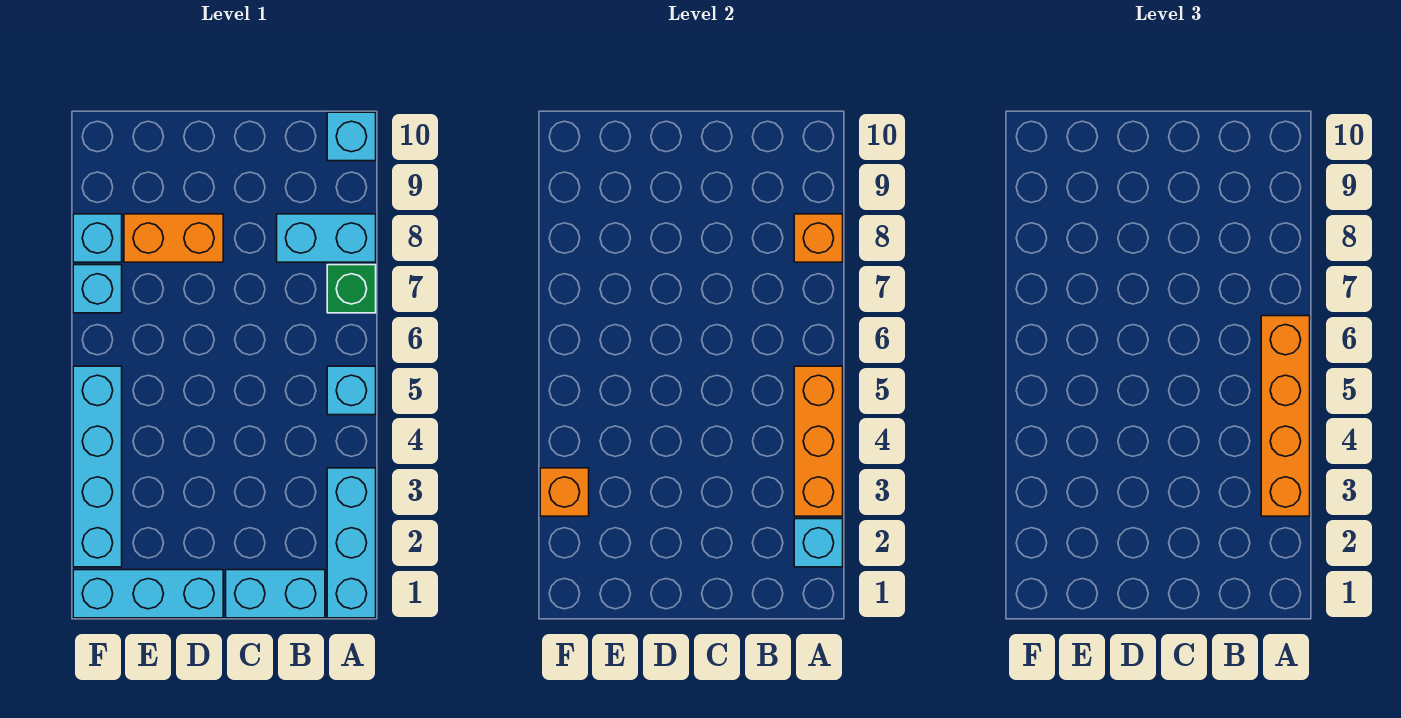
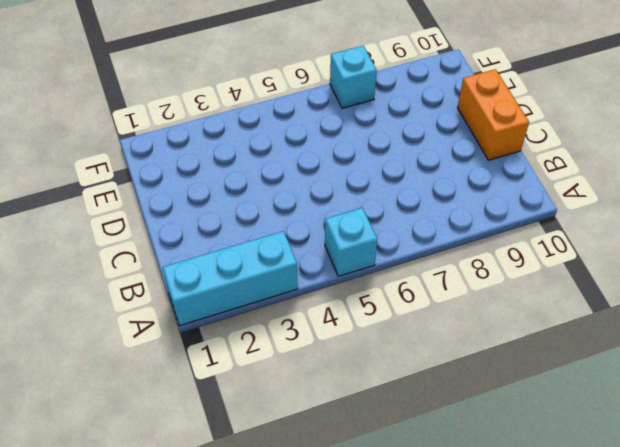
orange brick C10:D10 level 1 -> orange brick D8:E8 level 1
none -> green brick A7 level 1
none -> cyan brick A8:B8 level 1
none -> cyan brick A10 level 1

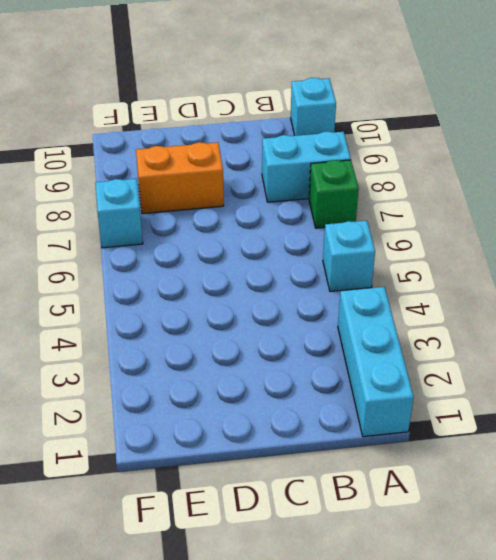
none -> cyan brick B1:C1 level 1
none -> cyan brick D1:F1 level 1
none -> cyan brick F2:F5 level 1

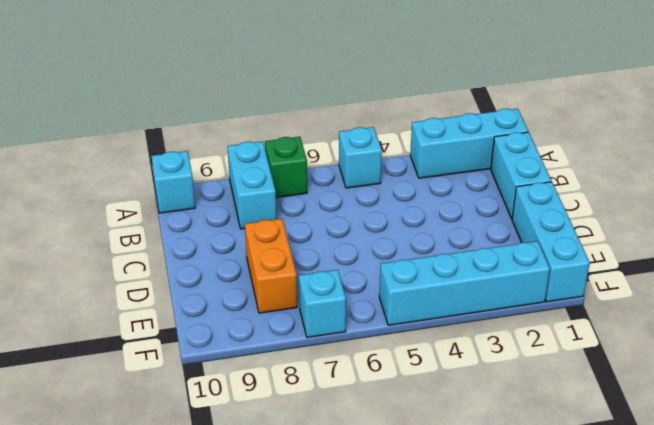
none -> cyan brick F8 level 1
none -> cyan brick A2 level 2
none -> orange brick A3:A5 level 2

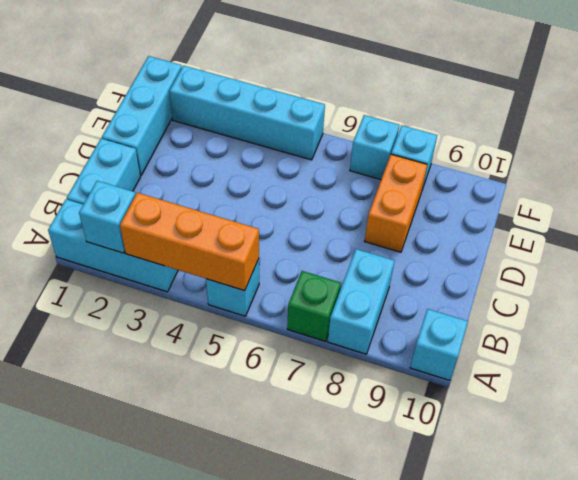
none -> orange brick A8 level 2
none -> orange brick F3 level 2
none -> orange brick A3:A6 level 3

